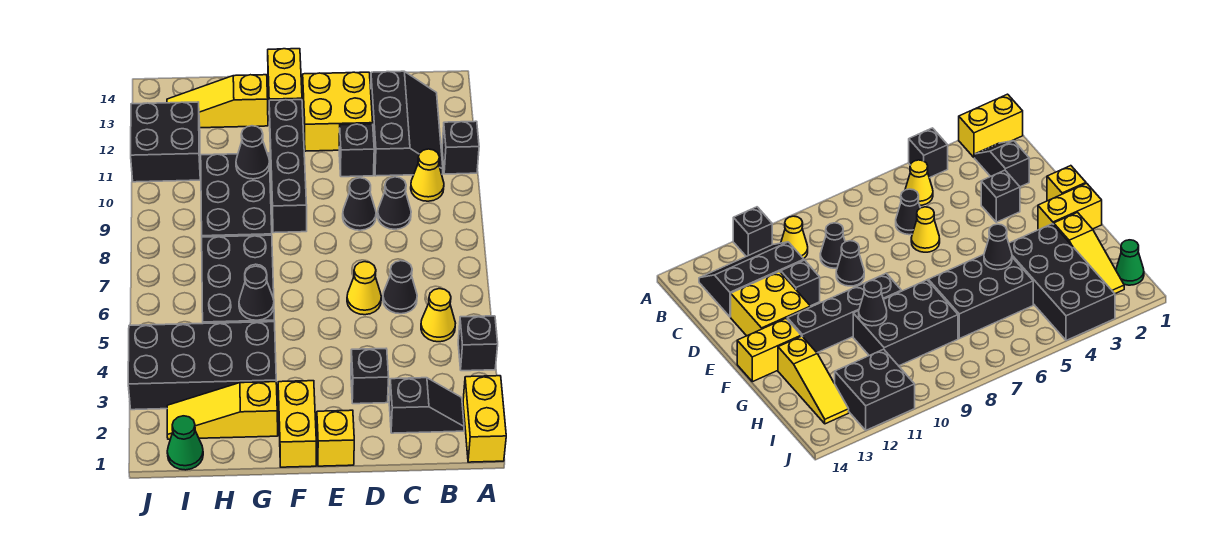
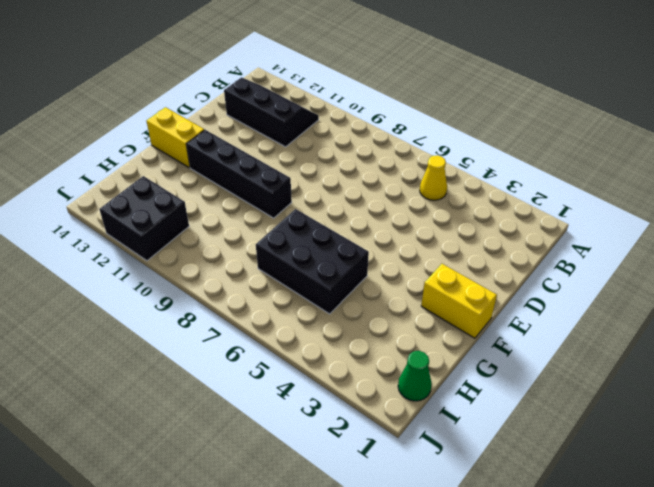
none -> yellow brick A1:A2 level 1
none -> black brick A4 level 1
none -> black brick A11 level 1

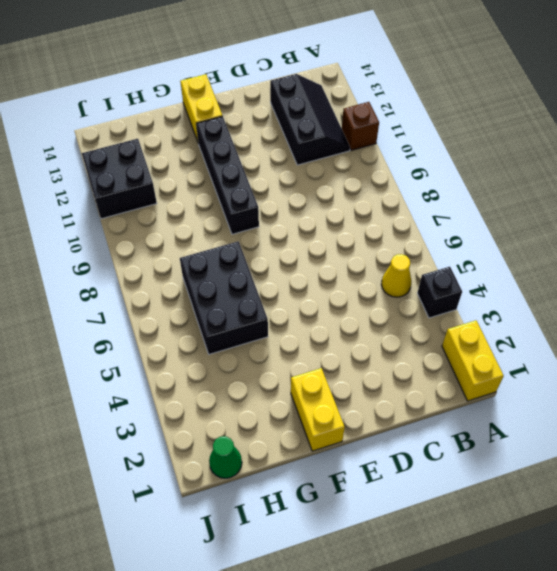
brown brick A11 level 1 -> black brick A11 level 1
none -> black slope B2:C2 level 1 top C
none -> yellow cone B10 level 1
none -> black cone C6 level 1

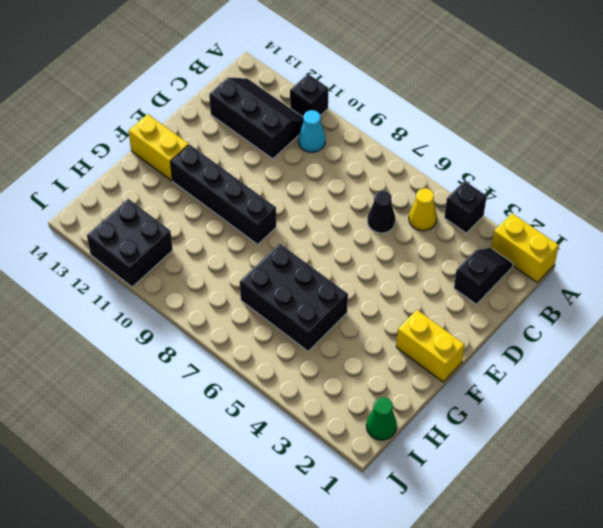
cyan cone B10 level 1 -> yellow cone B10 level 1
none -> black cone C9 level 1
none -> black brick D3 level 1
none -> yellow cone D6 level 1

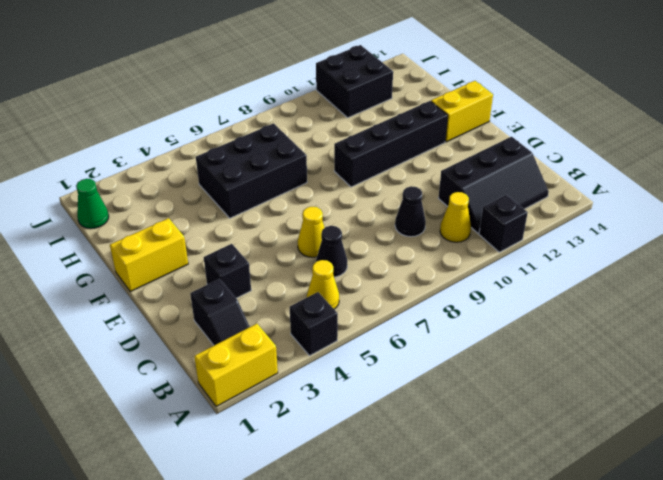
none -> black cone D9 level 1
none -> black brick D11 level 1
none -> yellow brick D12:E13 level 1

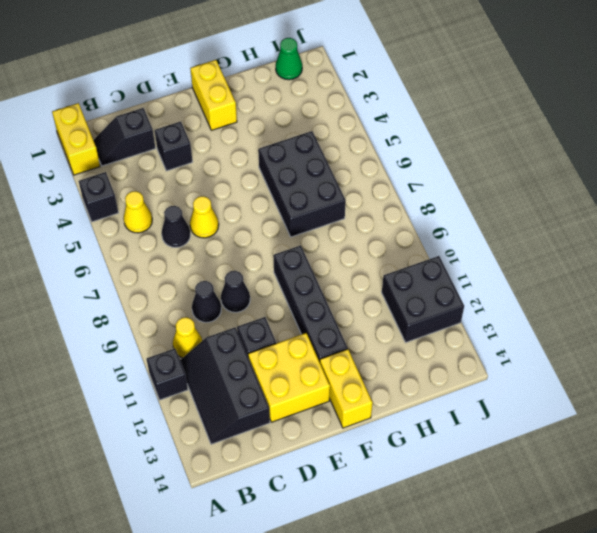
none -> yellow brick E1 level 1
none -> yellow slope G2:I2 level 1 top G
none -> black brick G3:J4 level 1

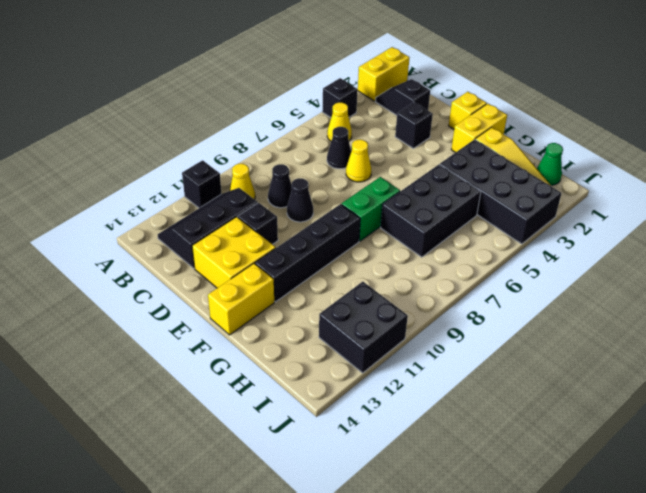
green brick F7:F8 level 1 -> none
none -> black brick G8:H10 level 1
none -> yellow slope G13:I13 level 1 top G
none -> black cone G5 level 2

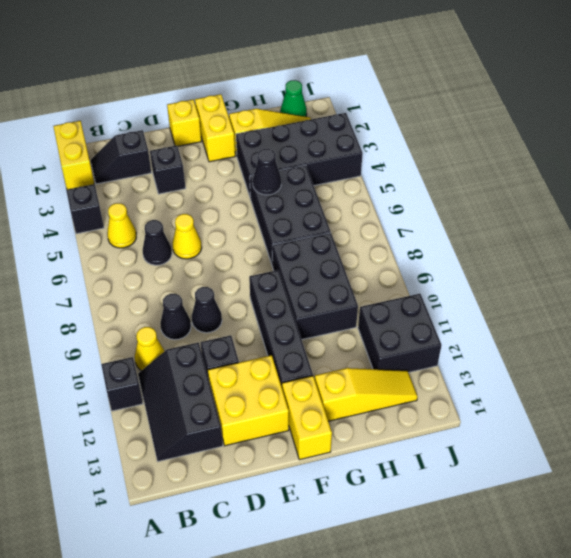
none -> black cone G10 level 2

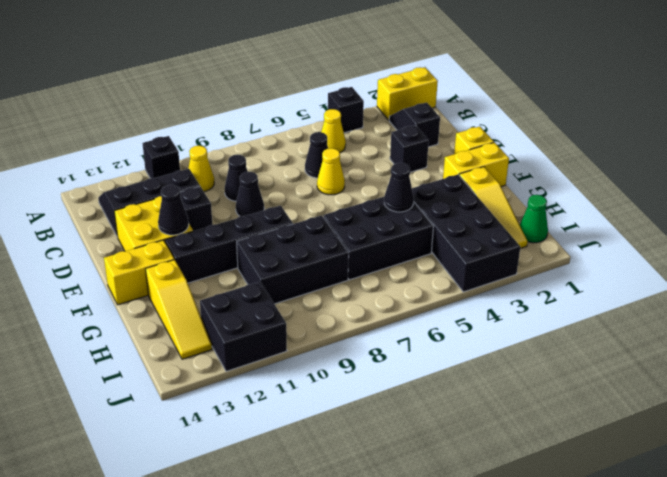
black cone E12 level 2 -> black cone G10 level 2

